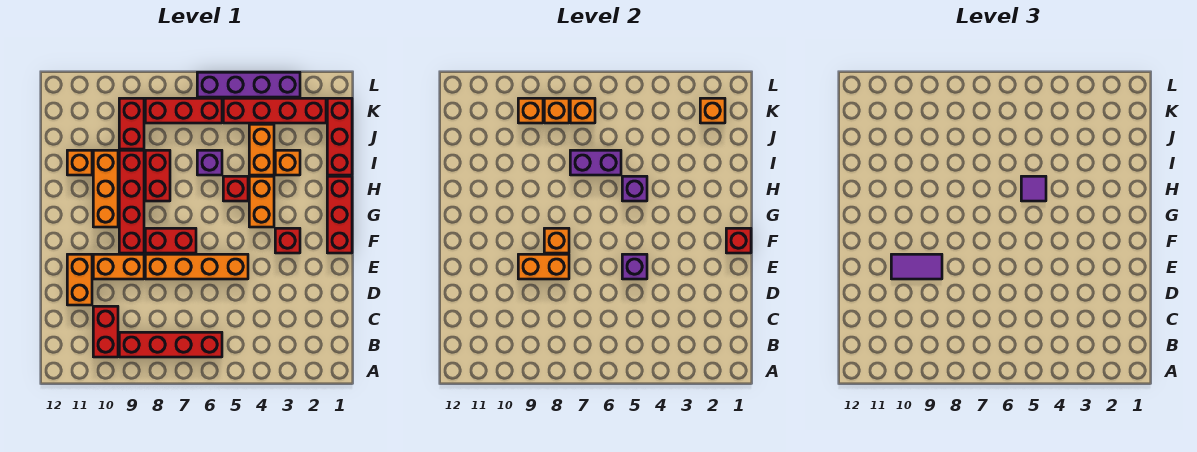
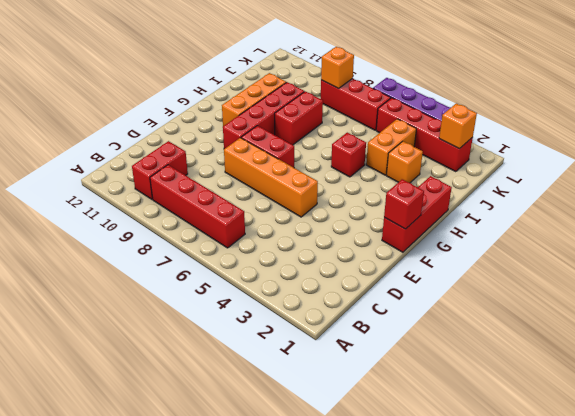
none -> orange brick D11:E11 level 1
none -> orange brick E9:E10 level 1
none -> red brick F3 level 1
none -> orange brick G4:H4 level 1

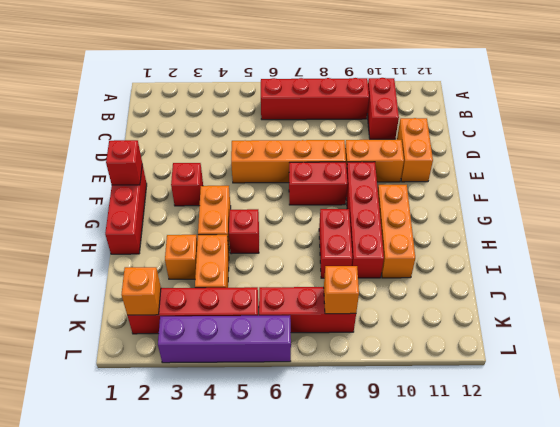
none -> red brick I1:K1 level 1
none -> purple brick I6 level 1
none -> orange brick I11 level 1
none -> red brick J9:K9 level 1

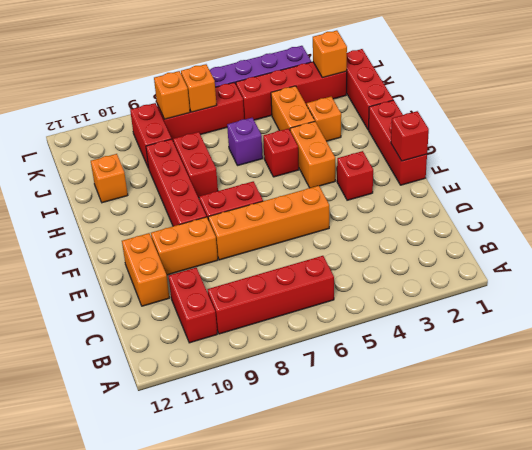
none -> orange brick G10:I10 level 1
none -> purple brick E5 level 2
none -> orange brick E8:E9 level 2
none -> orange brick F8 level 2

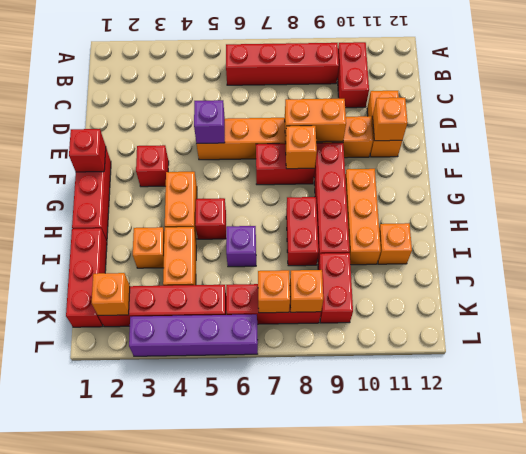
orange brick E11 level 2 -> orange brick K9 level 2
none -> purple brick H5 level 2
none -> purple brick I6:I7 level 2
none -> purple tile E9:E10 level 3
none -> purple tile H5 level 3

